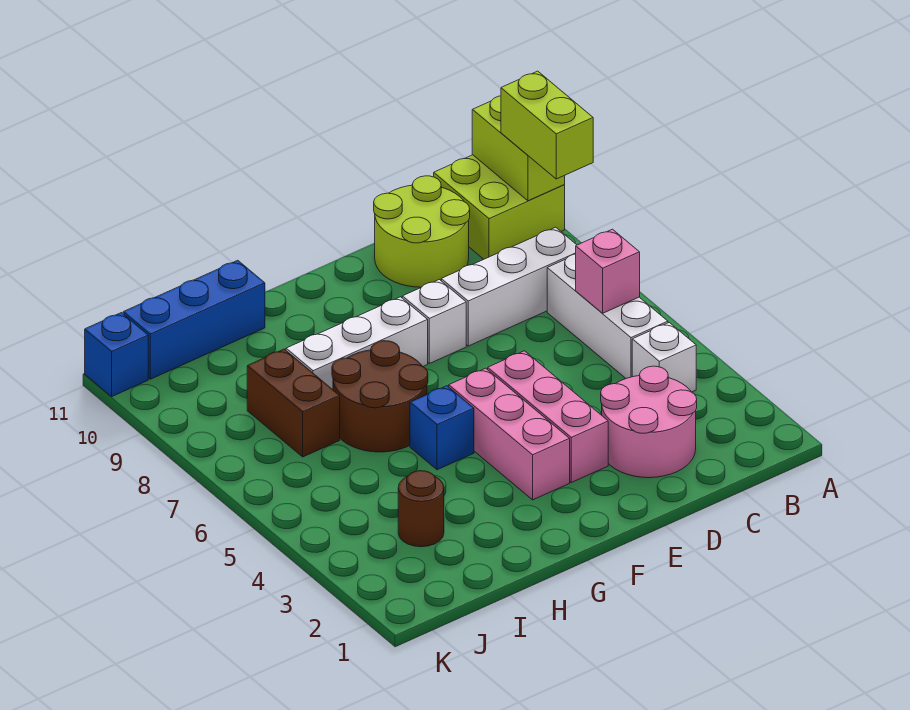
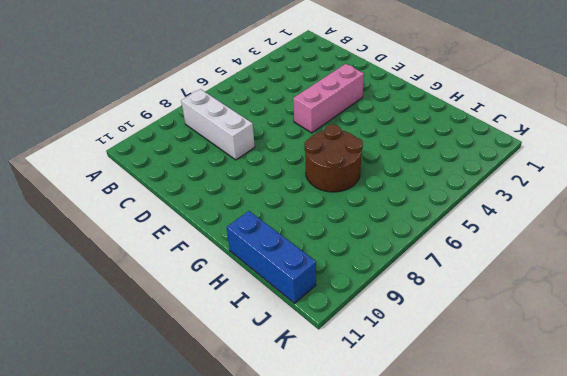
none -> lime brick A10:B11 level 1
none -> white brick B4 level 1
none -> white brick B5:B7 level 1

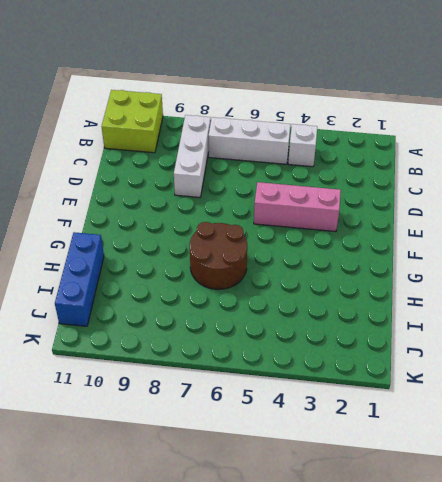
none -> pink round brick C2:D3 level 1
none -> lime round brick C10:D11 level 1
none -> white brick E8 level 1

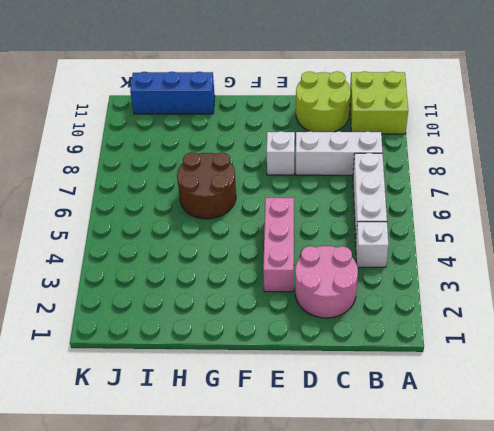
none -> pink brick F3:F5 level 1
none -> white brick F8:H8 level 1
none -> blue brick G5 level 1

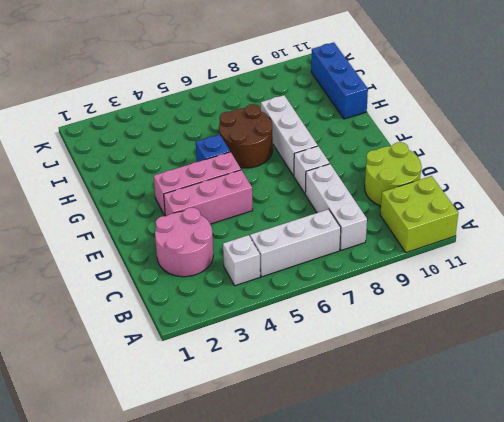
none -> brown round brick I3 level 1
none -> brown brick I7:I8 level 1
none -> blue brick K11 level 1

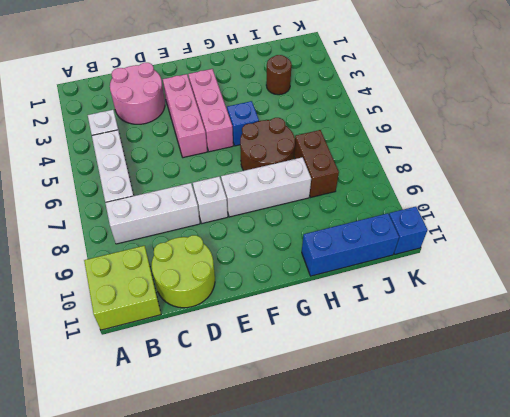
none -> lime brick A10:A11 level 2
none -> pink brick B6 level 2
none -> lime brick A9:A10 level 3

